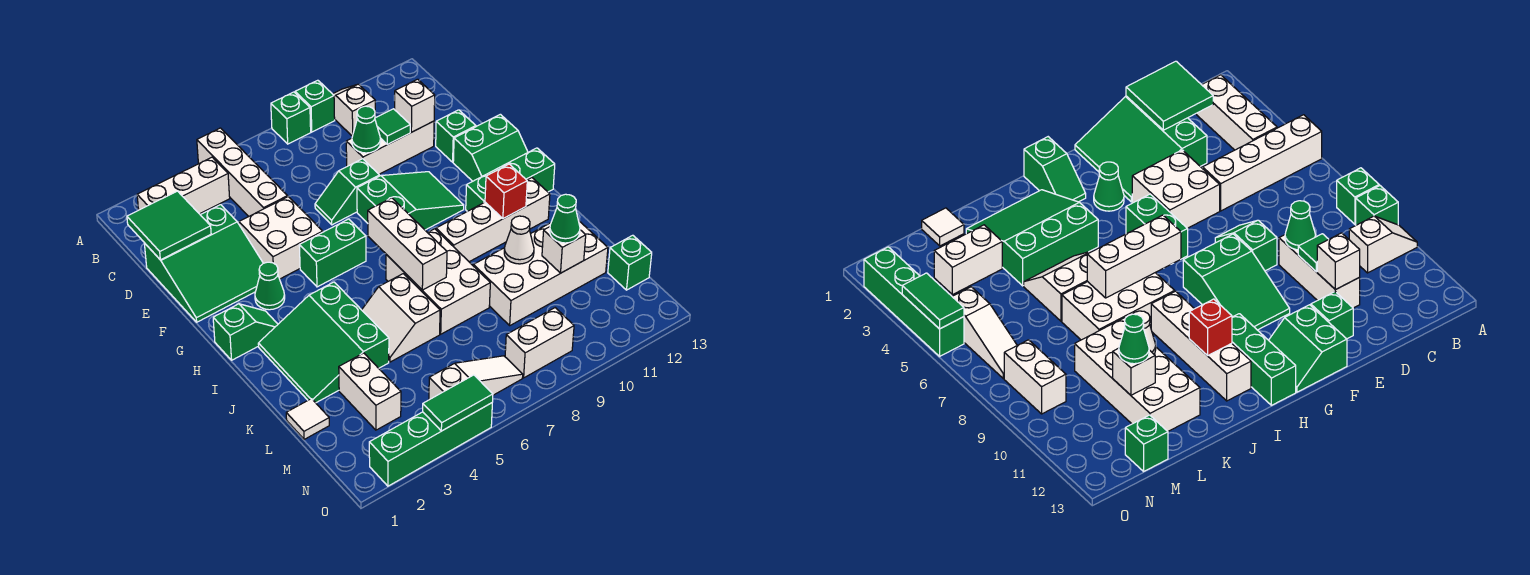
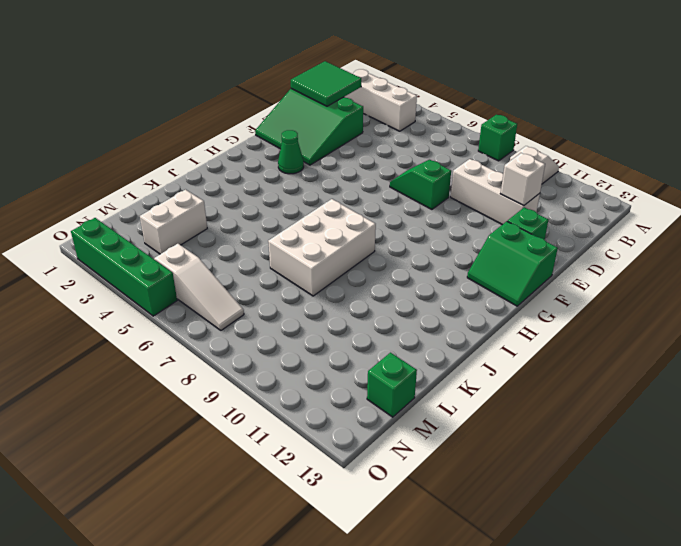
none -> white brick A5:D5 level 1
none -> green brick A9 level 1
none -> white brick E4:F5 level 1
none -> green slope F8:G10 level 1 top 8

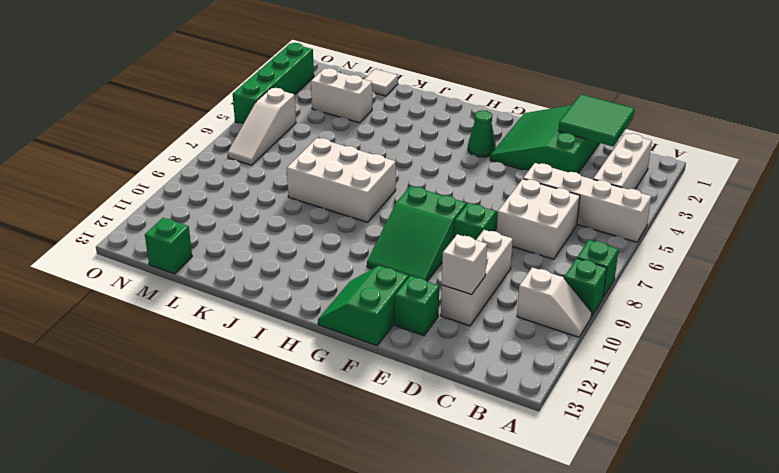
white brick C6:D7 level 1 -> white brick E4:F5 level 1
none -> green brick G5:G6 level 1
none -> green slope H1:H2 level 1 top 1
none -> green brick H11:H13 level 1
none -> green slope I2:K4 level 1 top 4

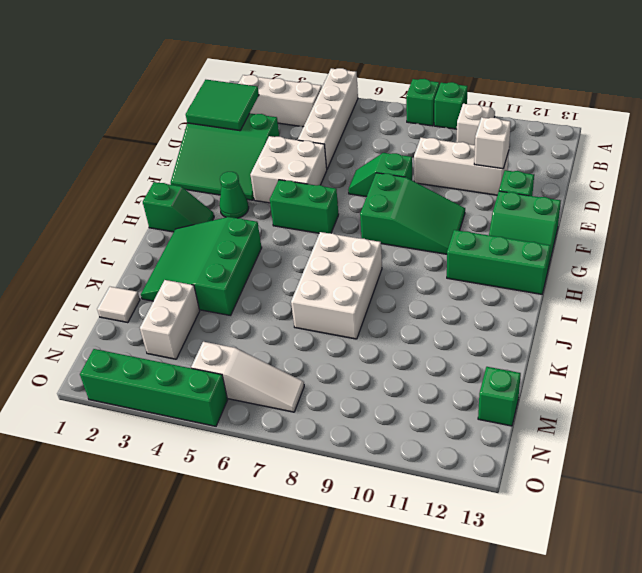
none -> white brick I9:I12 level 1
none -> white slope J5:K6 level 1 top 6
none -> white brick K9:L12 level 1
none -> white brick N8:N9 level 1

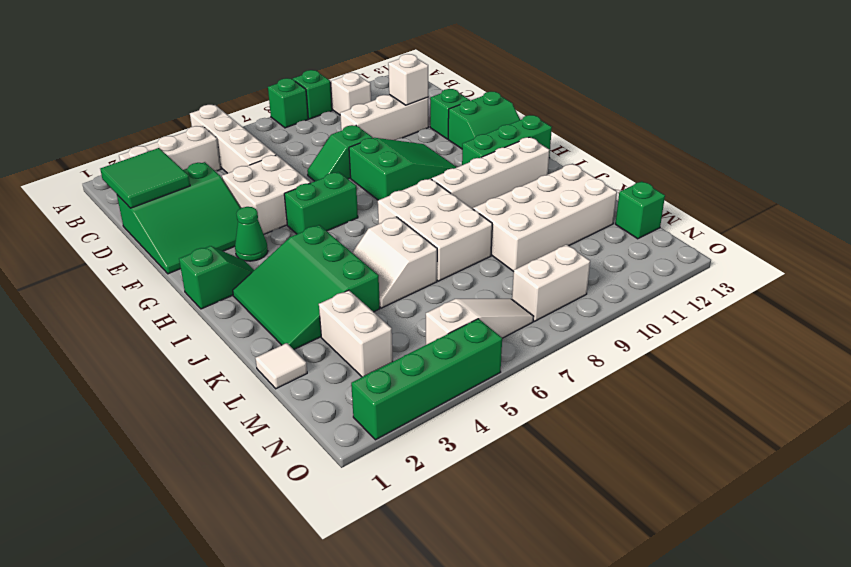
none -> green cone D9 level 2
none -> green tile D10 level 2
none -> white brick H7:J7 level 2
none -> red brick I11 level 2

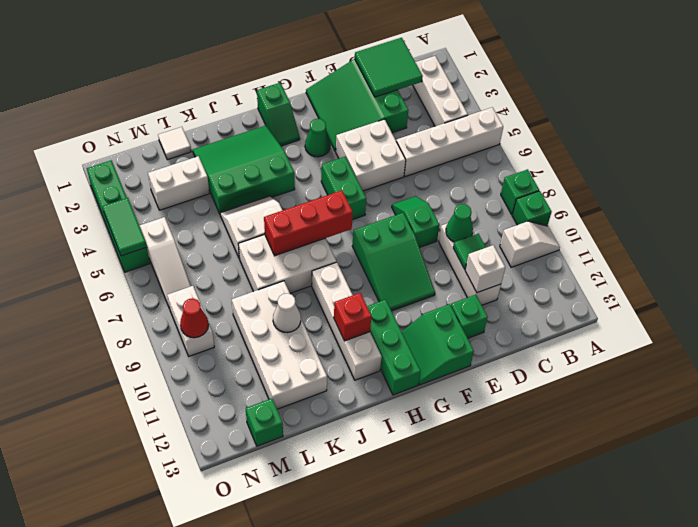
red brick H7:J7 level 2 -> white brick H7:J7 level 2
red cone N9 level 2 -> none
none -> white brick L11 level 2
none -> green cone L11 level 3

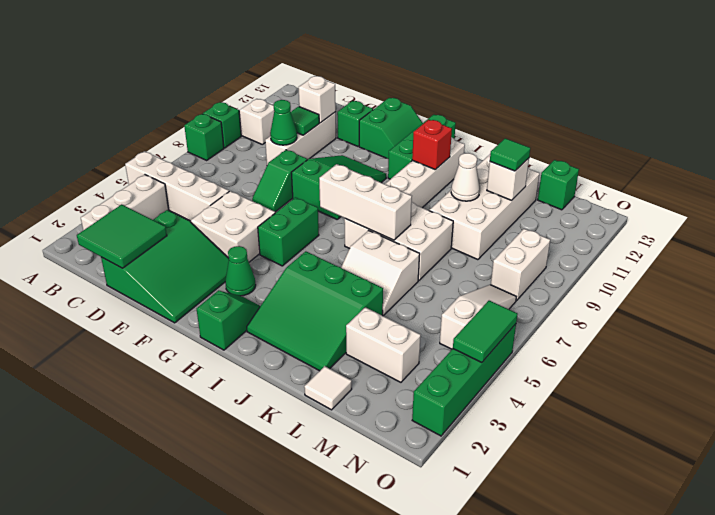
green tile L11 level 3 -> green cone L11 level 3

